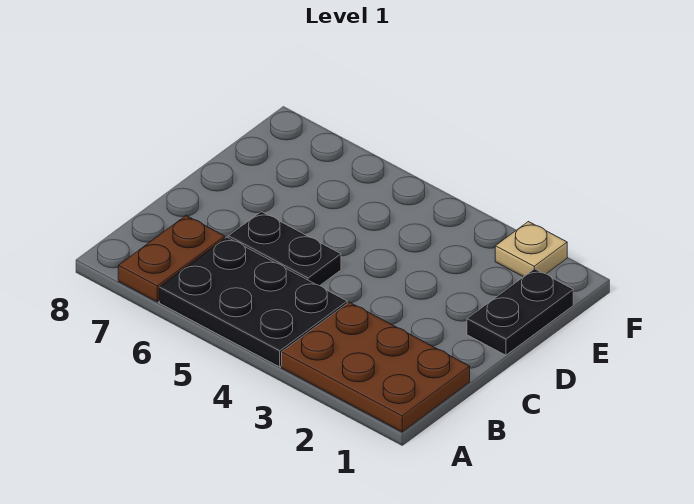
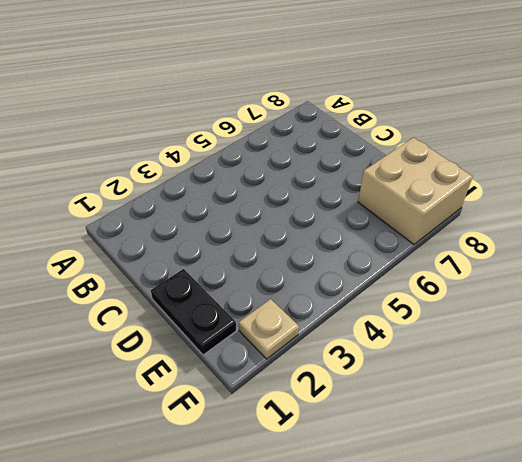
tan brick E7:F8 level 1 -> none
none -> brown plate A1:B3 level 1
none -> black plate A4:B6 level 1

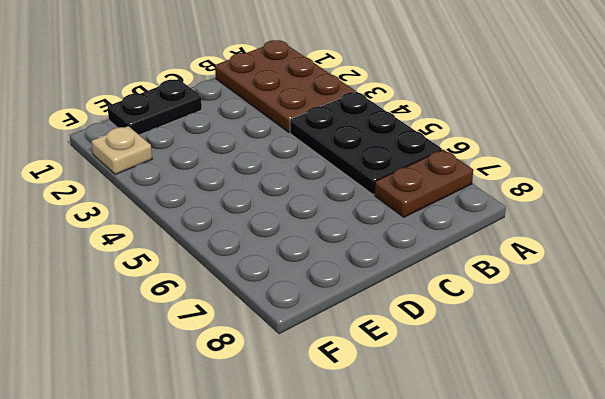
none -> black plate C5:C6 level 1

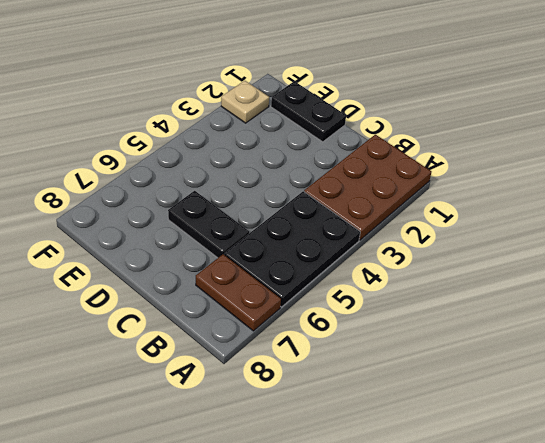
black plate C6:D6 level 1 -> black plate C5:C6 level 1

